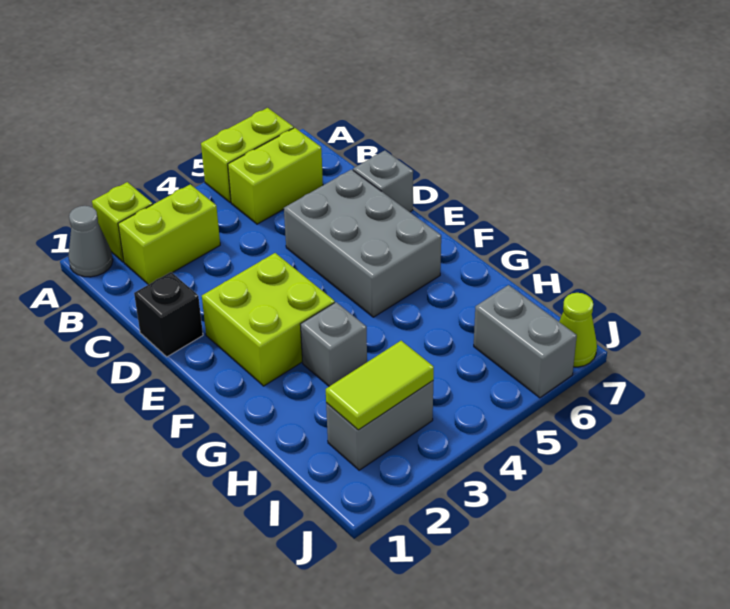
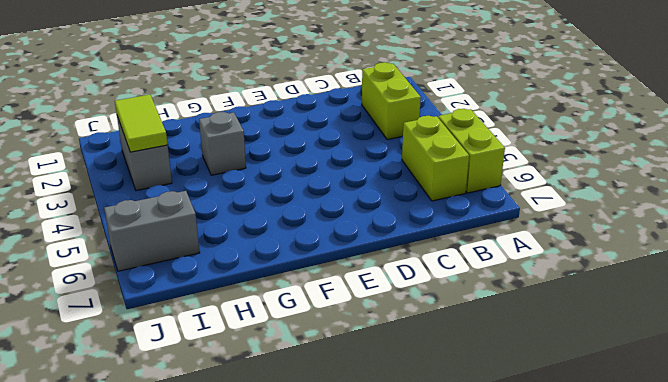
none -> grey cone A1 level 1
none -> lime brick A2 level 1
none -> black brick D1 level 1

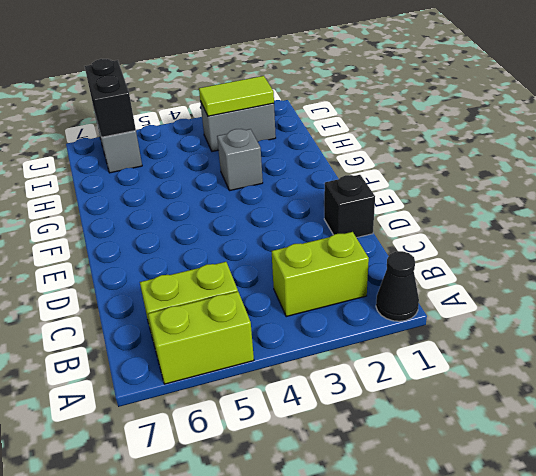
black cone A1 level 1 -> grey cone A1 level 1
black brick I6:J6 level 2 -> none
none -> lime brick A2 level 1
none -> grey brick D5:F6 level 1
none -> grey brick D7 level 1

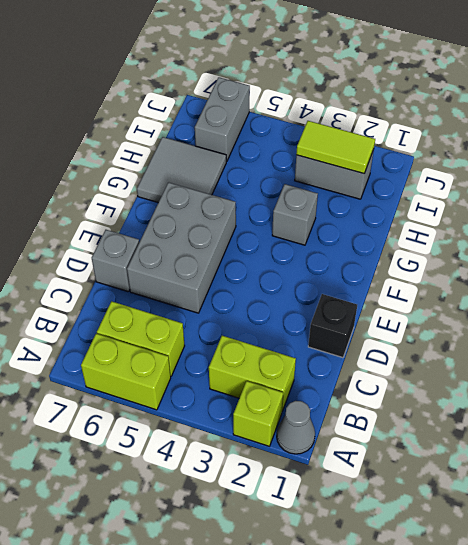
grey tile G6:H7 level 1 -> none
none -> lime brick E2:F3 level 1
none -> lime cone J7 level 1

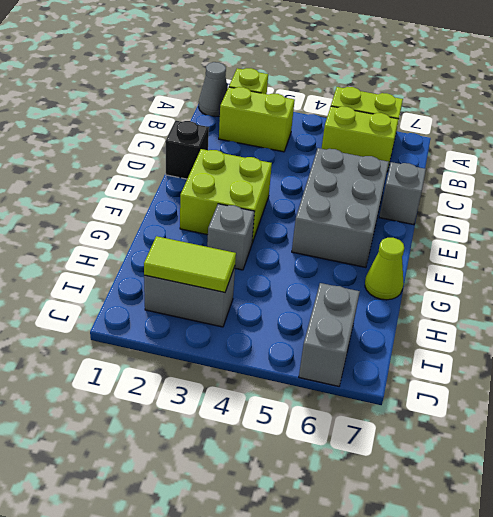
lime cone G7 level 1 -> lime cone J7 level 1

